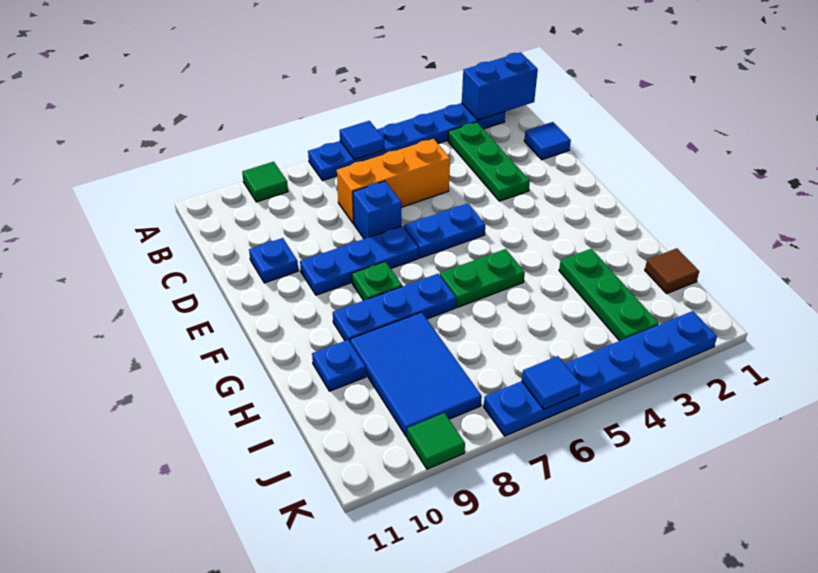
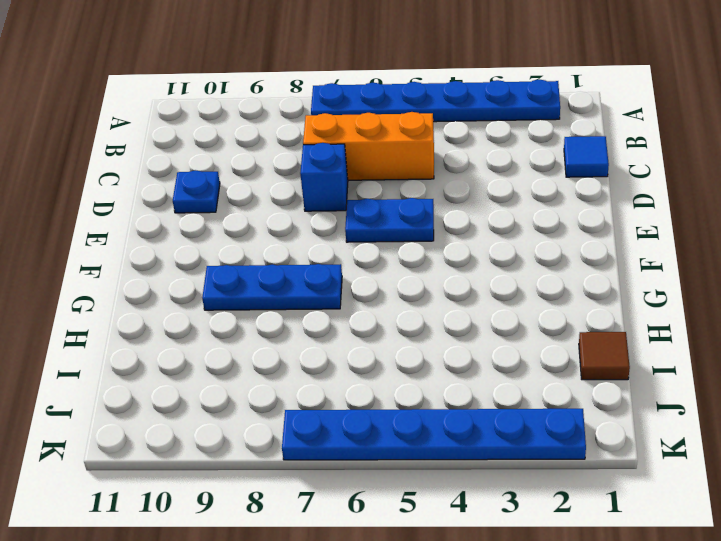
none -> green tile A9 level 1
none -> green plate B3:D3 level 1
none -> blue plate E7:E9 level 1

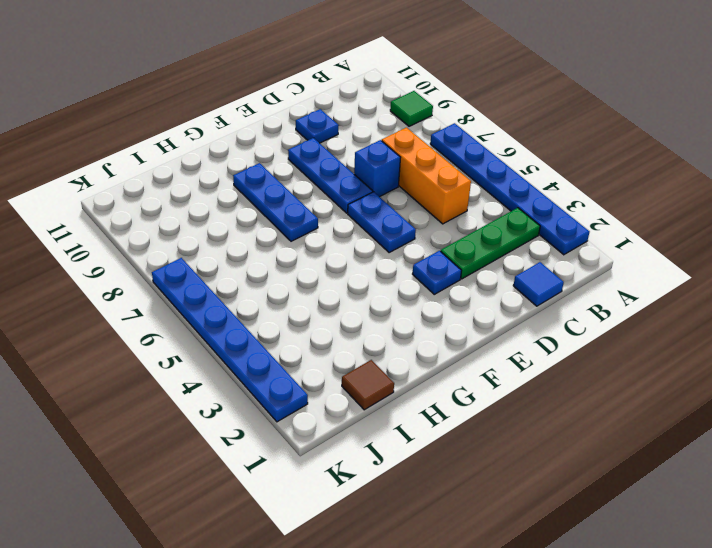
blue plate E3 level 1 -> blue plate H10 level 1
none -> green plate F8 level 1
none -> green plate G5:G6 level 1
none -> green plate H3:J3 level 1

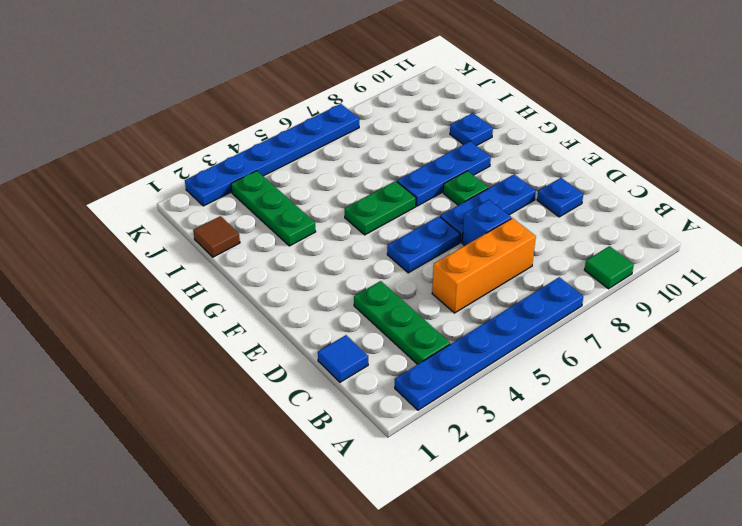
none -> blue tile H8:J9 level 1
none -> green tile K9 level 1
none -> blue brick A1:A2 level 2

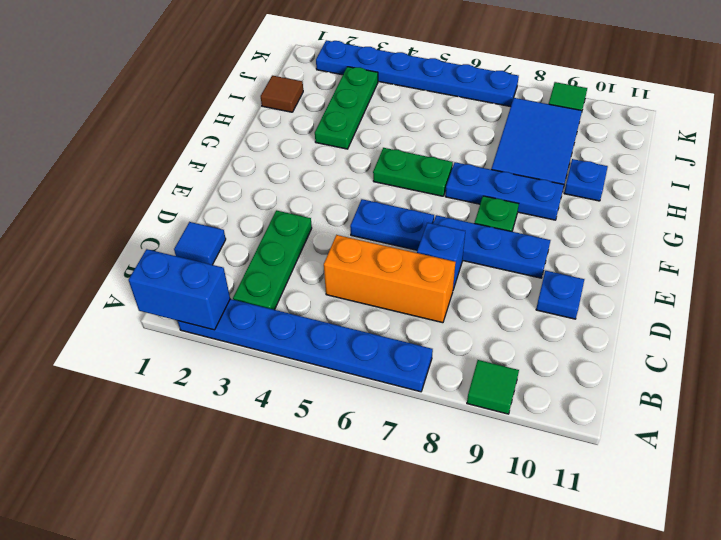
none -> blue tile A6 level 2
none -> blue tile K6 level 2

